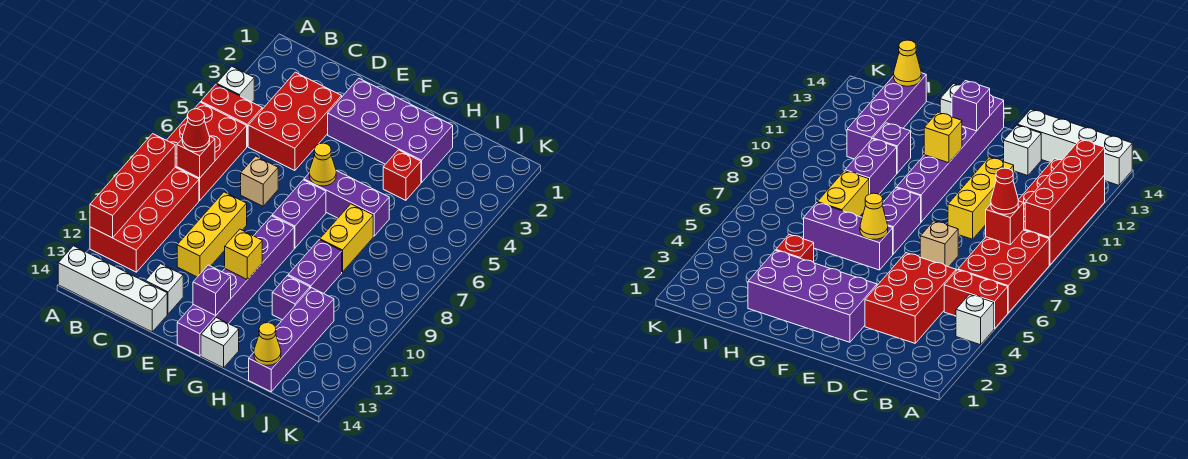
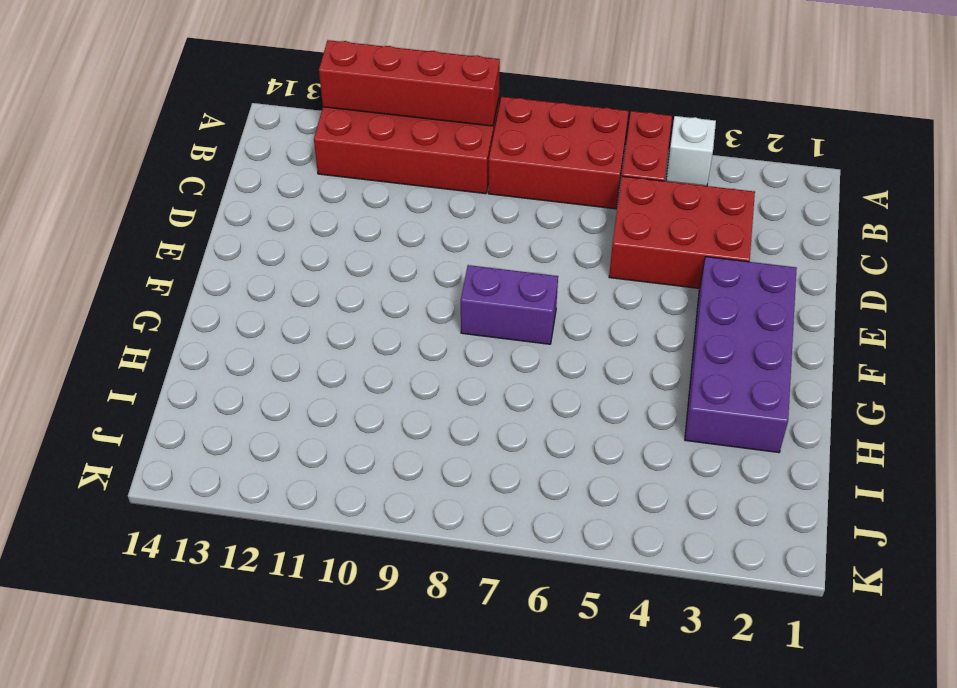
none -> white brick A14:D14 level 1
none -> tan brick D7 level 1
none -> yellow brick D9:D11 level 1

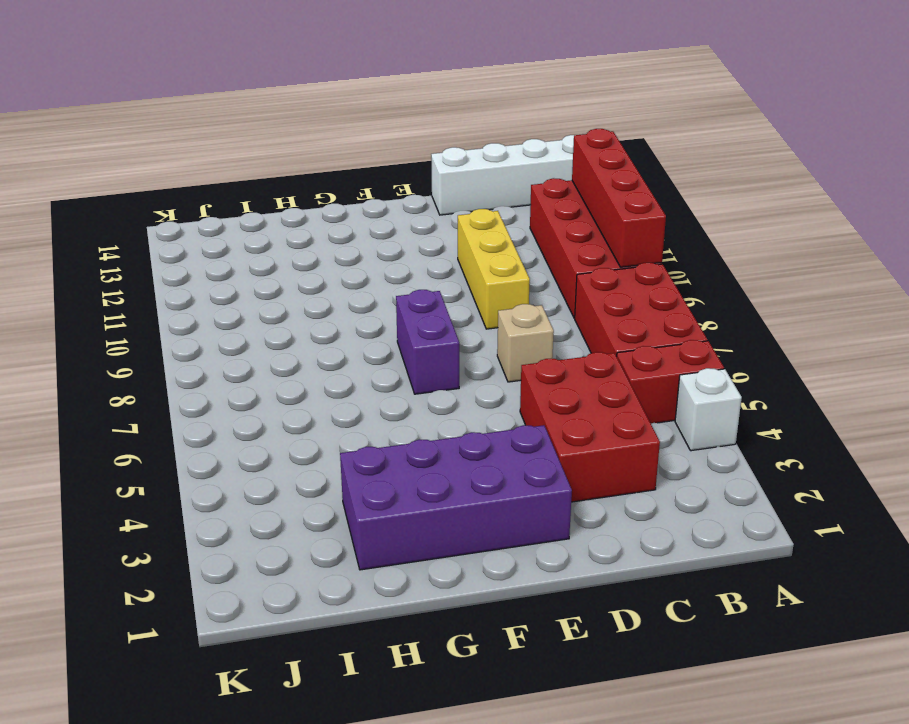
none -> white brick D13 level 1
none -> purple brick F6:H6 level 1
none -> purple brick F9:F14 level 1

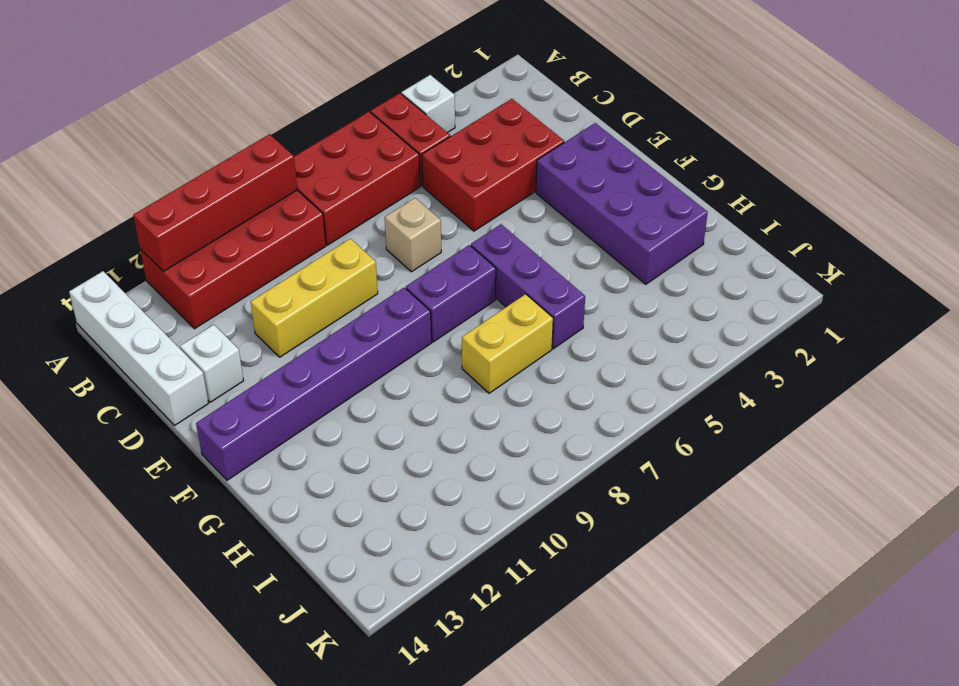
none -> white brick G14 level 1
none -> red brick H4 level 1
none -> purple brick H9:H10 level 1

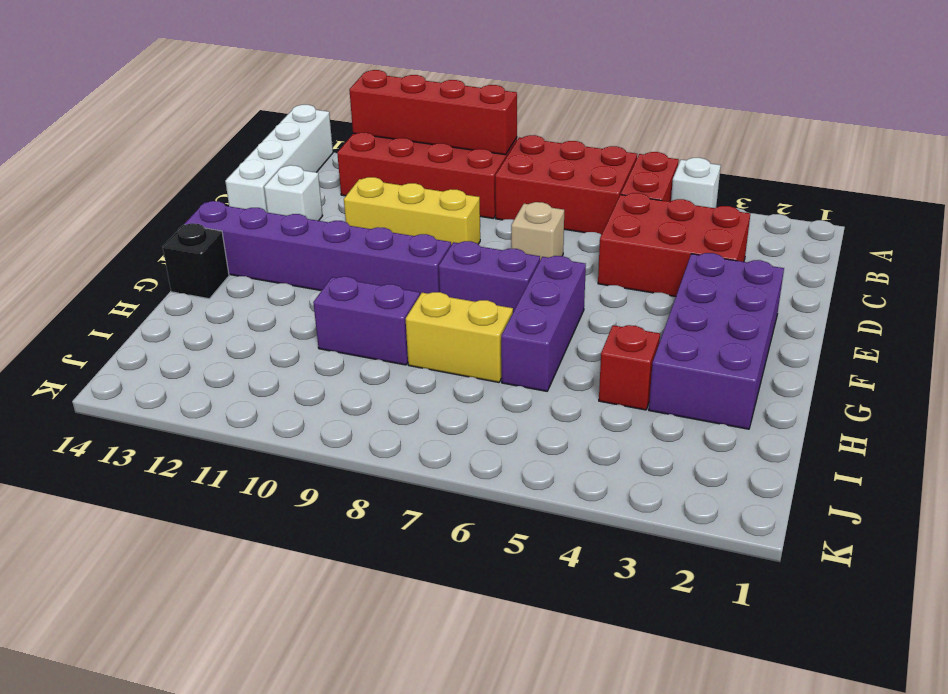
black brick G14 level 1 -> white brick G14 level 1
none -> purple brick H11 level 1
none -> purple brick I11:I14 level 1
none -> red brick B8 level 2

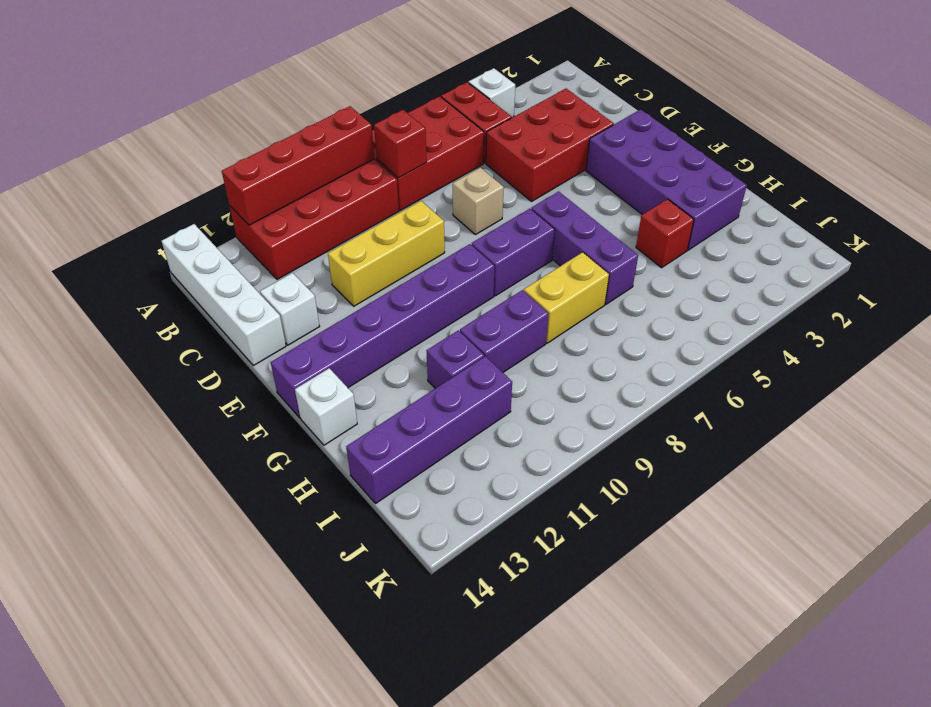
none -> yellow cone F6 level 2
none -> yellow brick F11 level 2
none -> purple brick F13 level 2

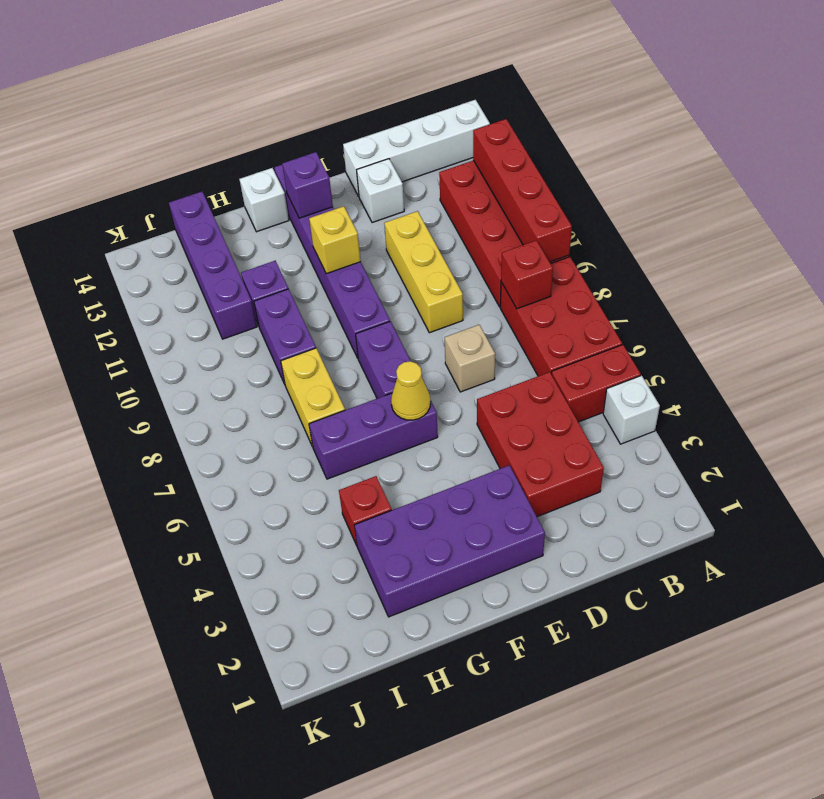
none -> yellow cone I14 level 2
none -> red cone B8 level 3

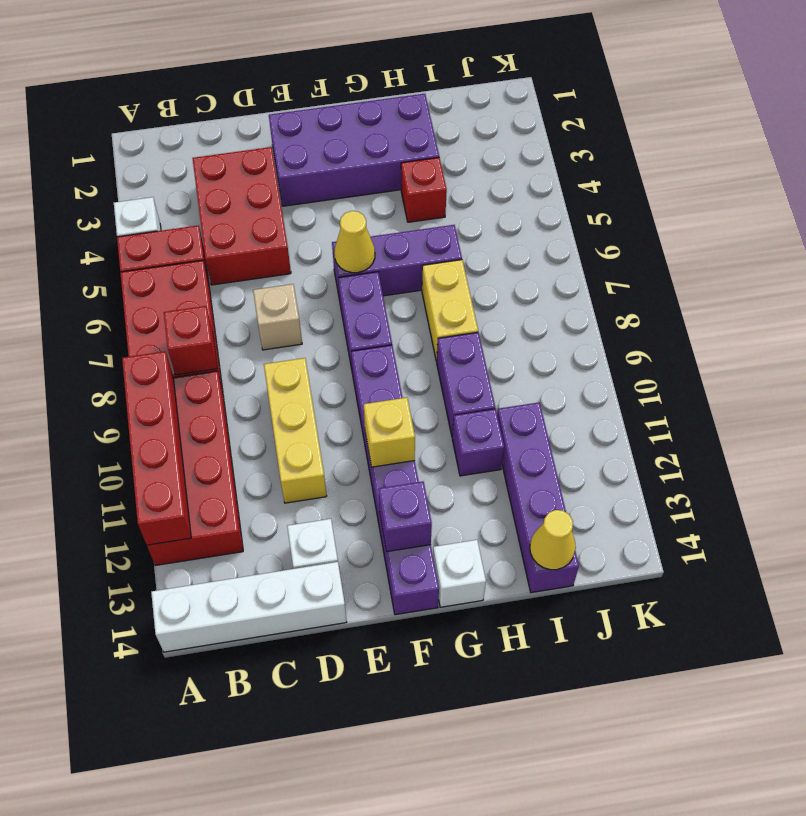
none -> red cone B8 level 3

